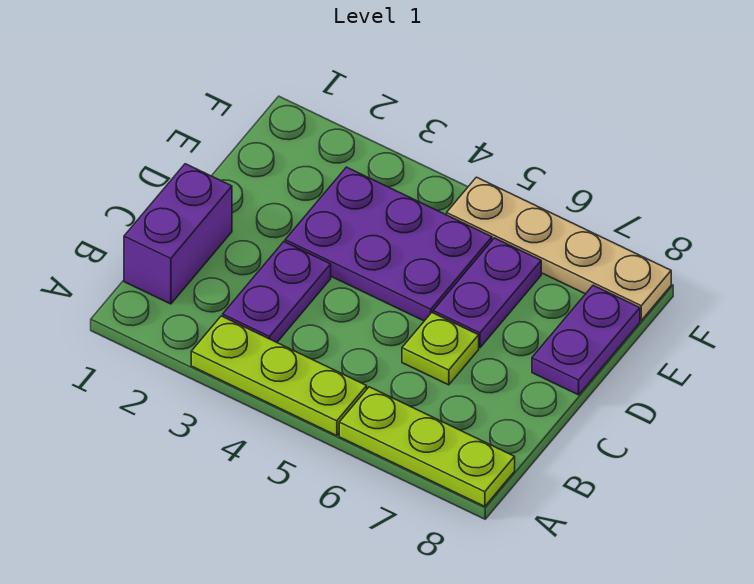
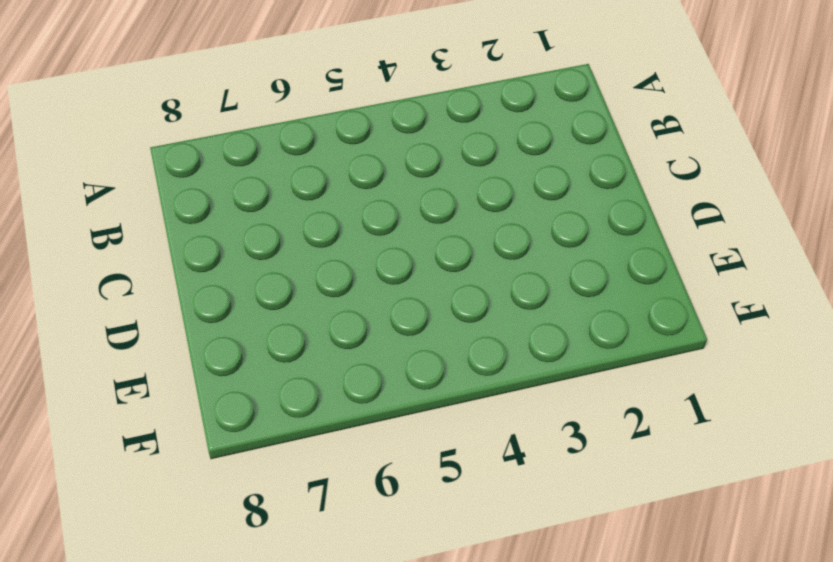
none -> lime plate A3:A5 level 1
none -> lime plate A6:A8 level 1

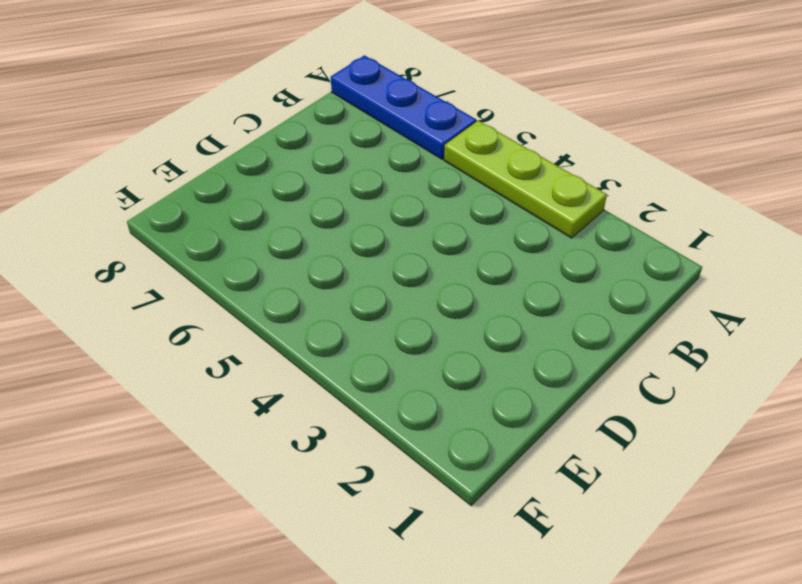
blue plate A6:A8 level 1 -> lime plate A6:A8 level 1
none -> purple brick B1:C1 level 1
none -> purple plate B3:C3 level 1

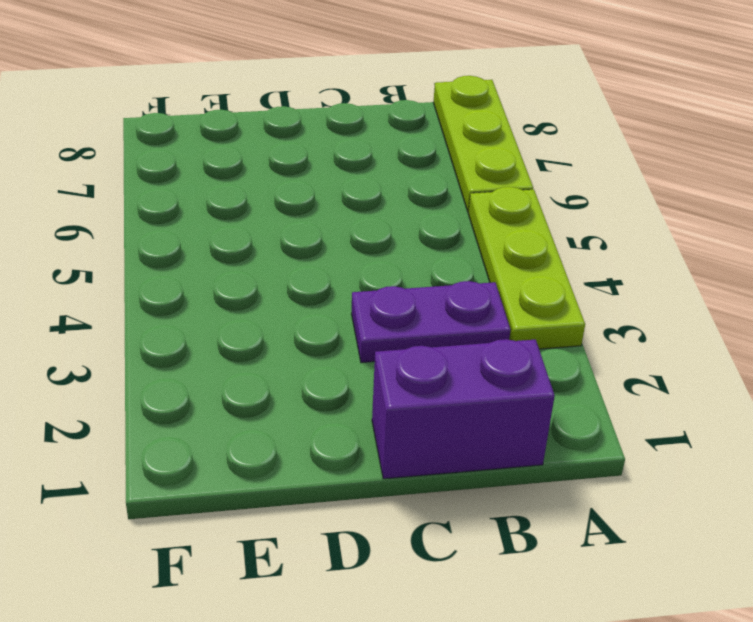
none -> lime plate C6 level 1
none -> purple plate D3:E5 level 1

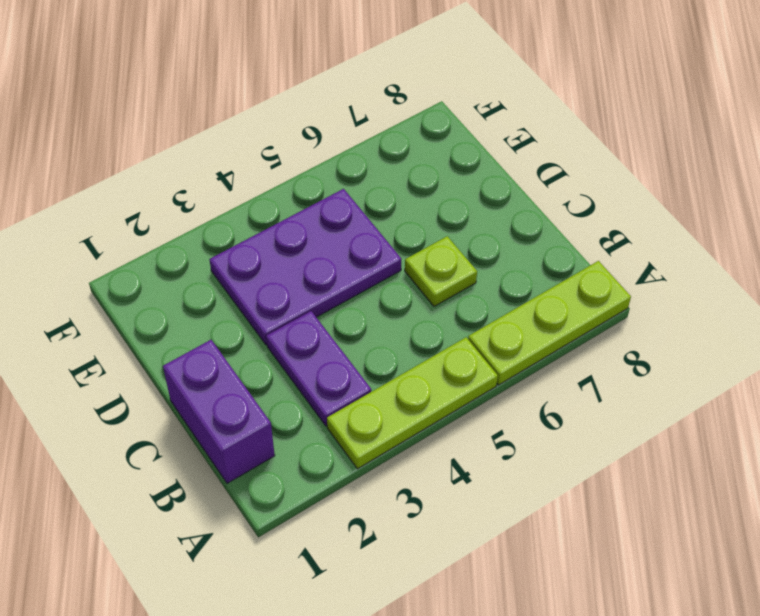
none -> purple plate D6:E6 level 1
none -> purple plate D8:E8 level 1

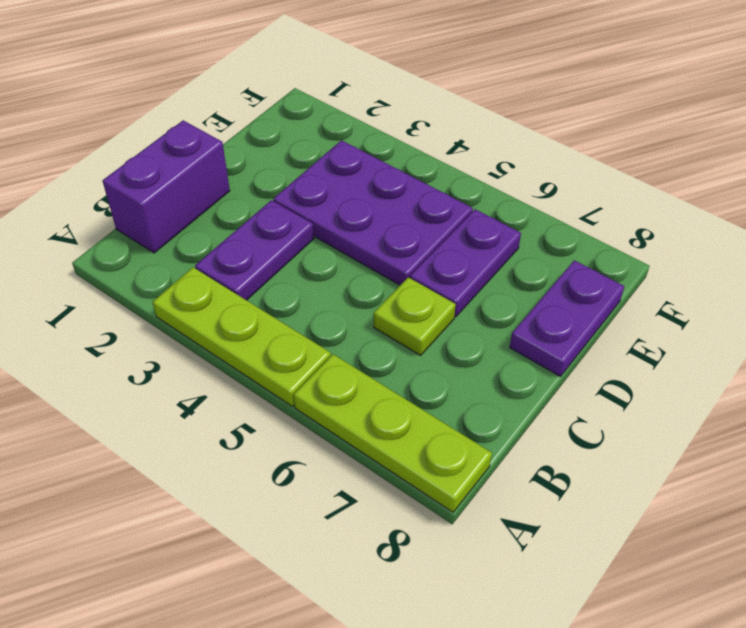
none -> tan plate F5:F8 level 1

